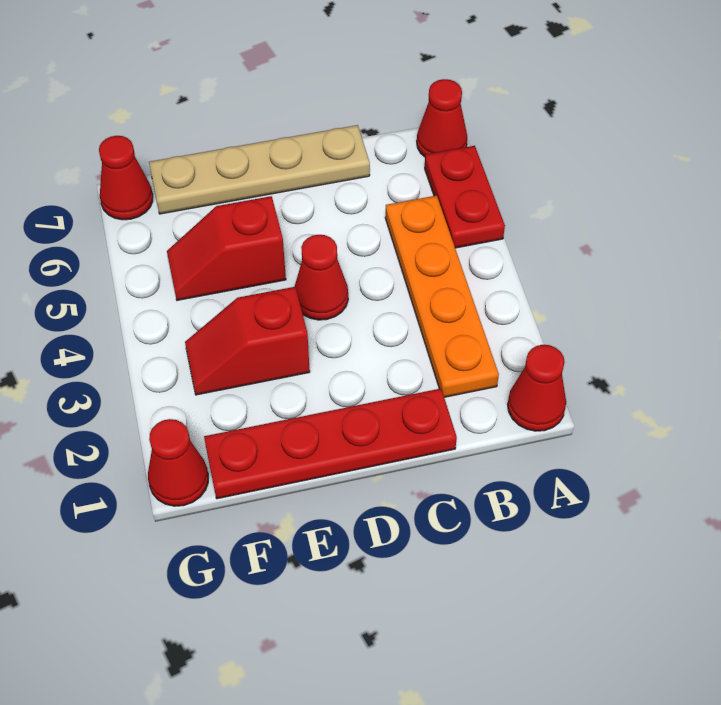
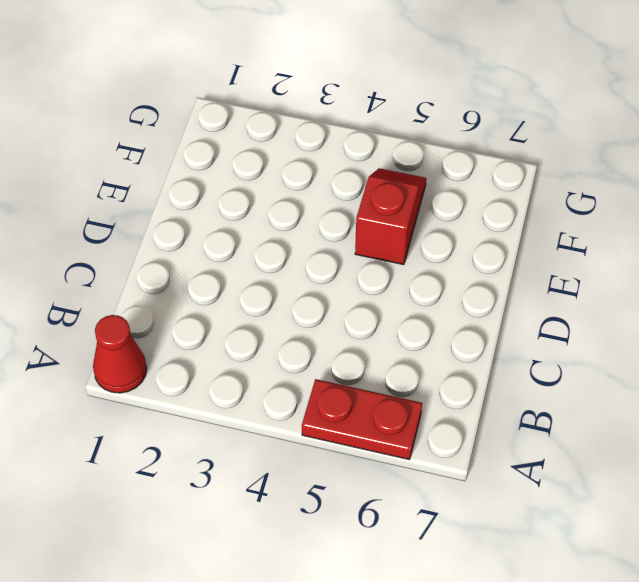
none -> red cone A7 level 1
none -> orange plate B2:B5 level 1

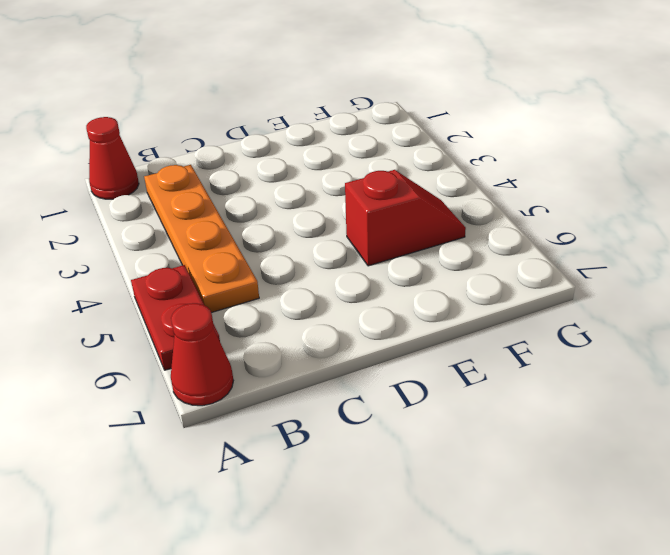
none -> red plate C1:F1 level 1
none -> tan plate C7:F7 level 1

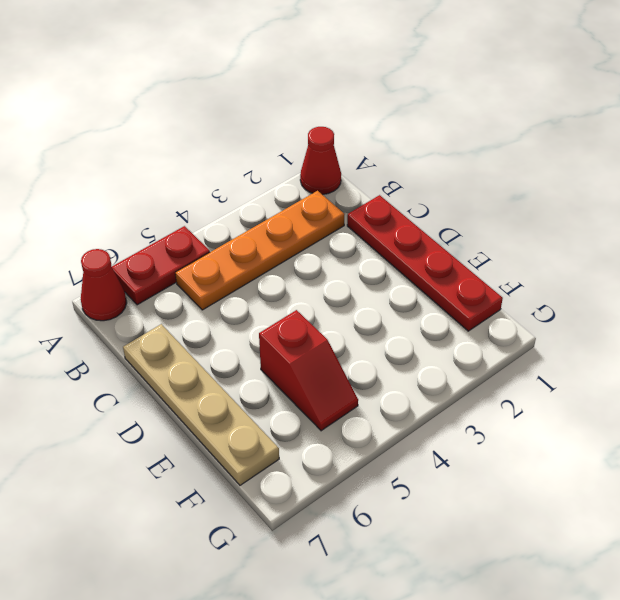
none -> red cone D4 level 1
none -> red slope E3:F3 level 1 top E

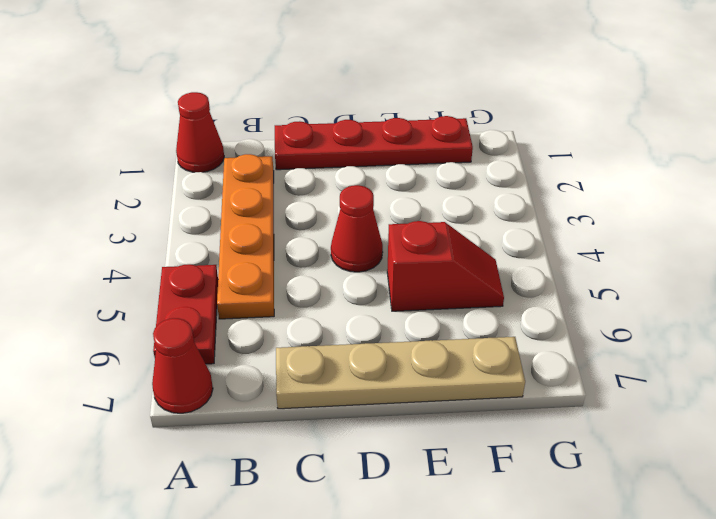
none -> red slope E3:F3 level 1 top E
none -> red cone G1 level 1

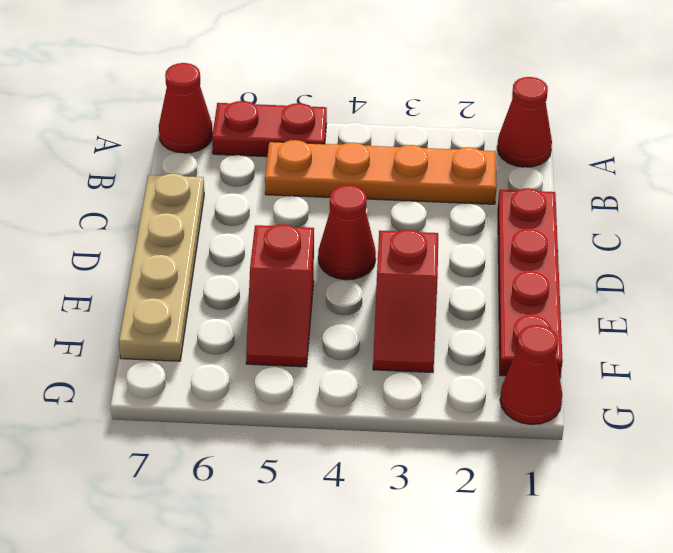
none -> red cone G7 level 1

